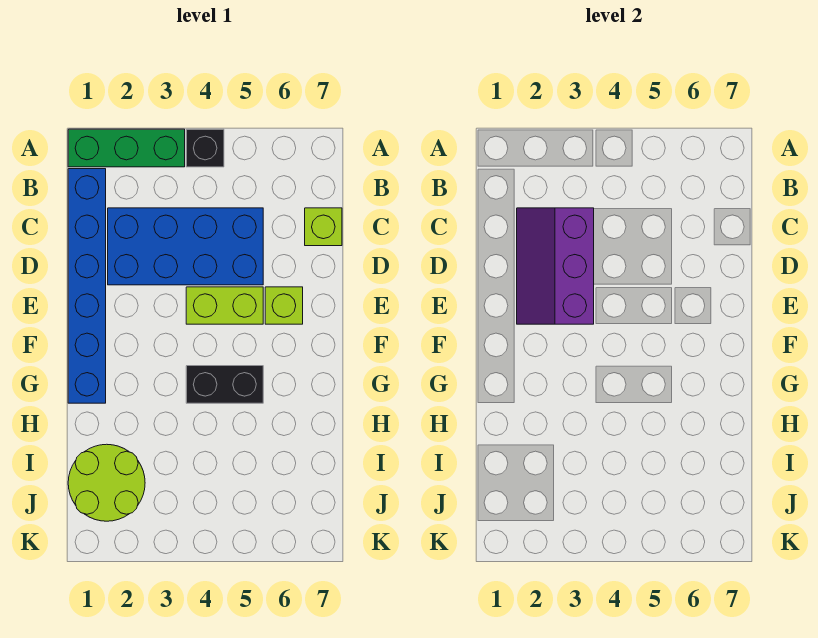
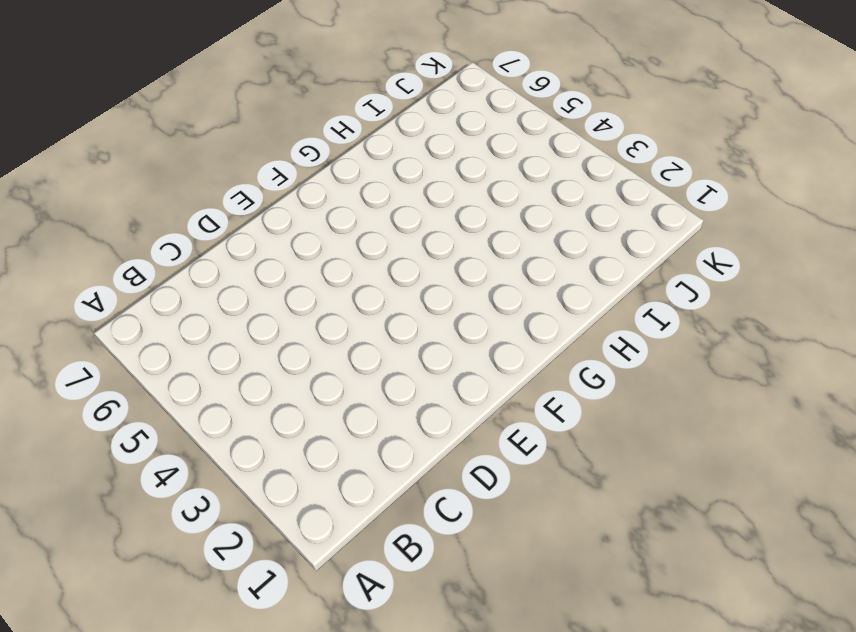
none -> green brick A1:A3 level 1
none -> black brick A4 level 1

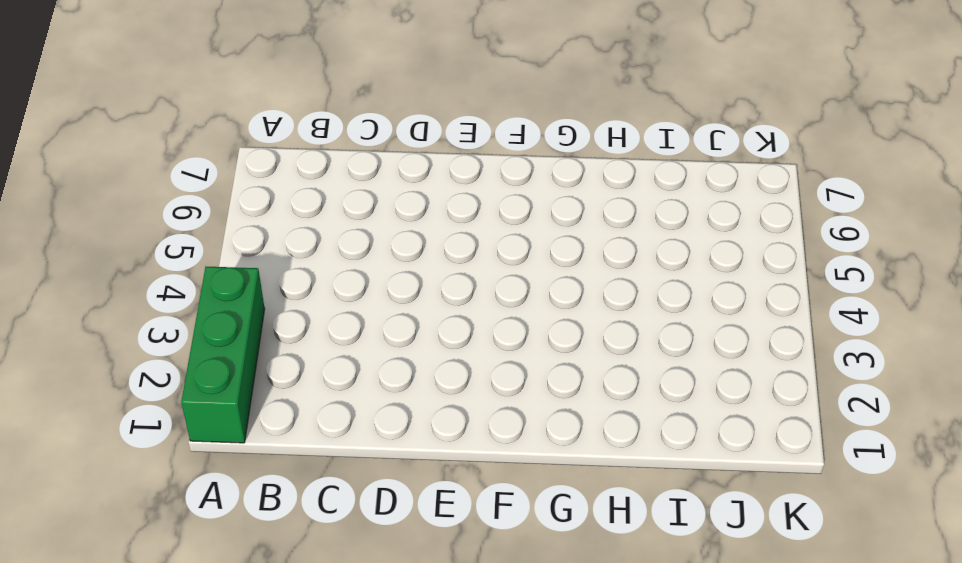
none -> black brick A4 level 1
none -> blue brick B1:G1 level 1

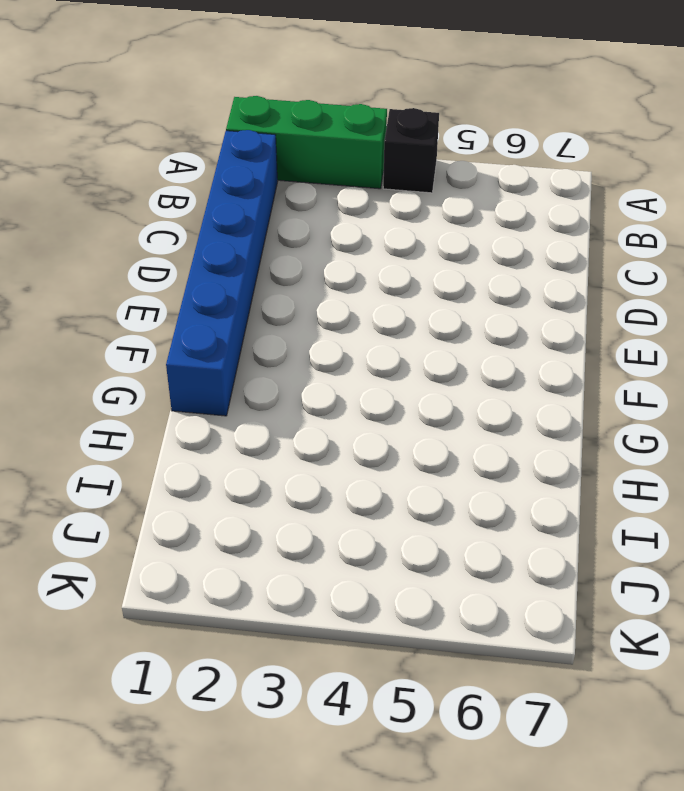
none -> blue brick C2:D5 level 1
none -> lime brick C7 level 1

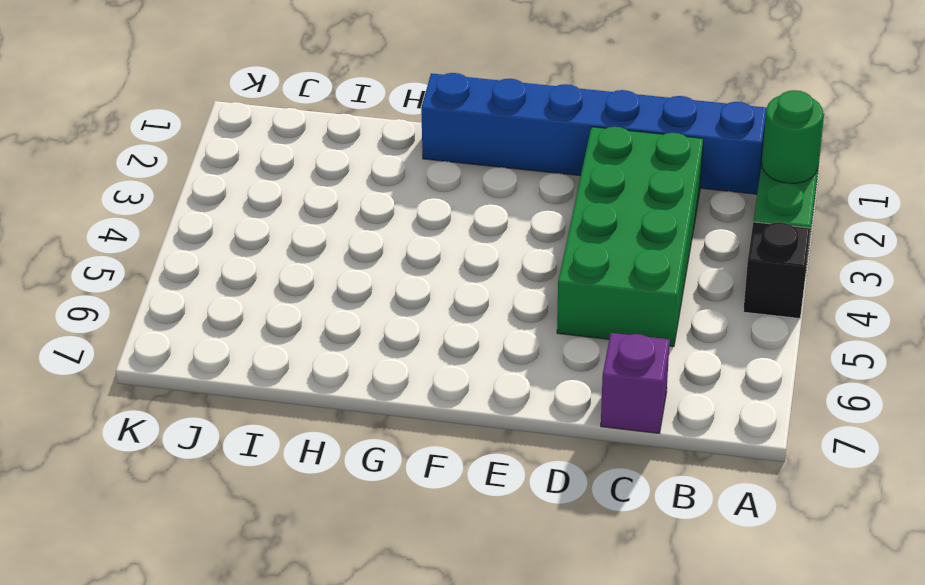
green round brick A2 level 2 -> none
green brick C2:D5 level 1 -> blue brick C2:D5 level 1
purple brick C7 level 1 -> lime brick C7 level 1
none -> lime brick E4:E5 level 1
none -> lime brick E6 level 1

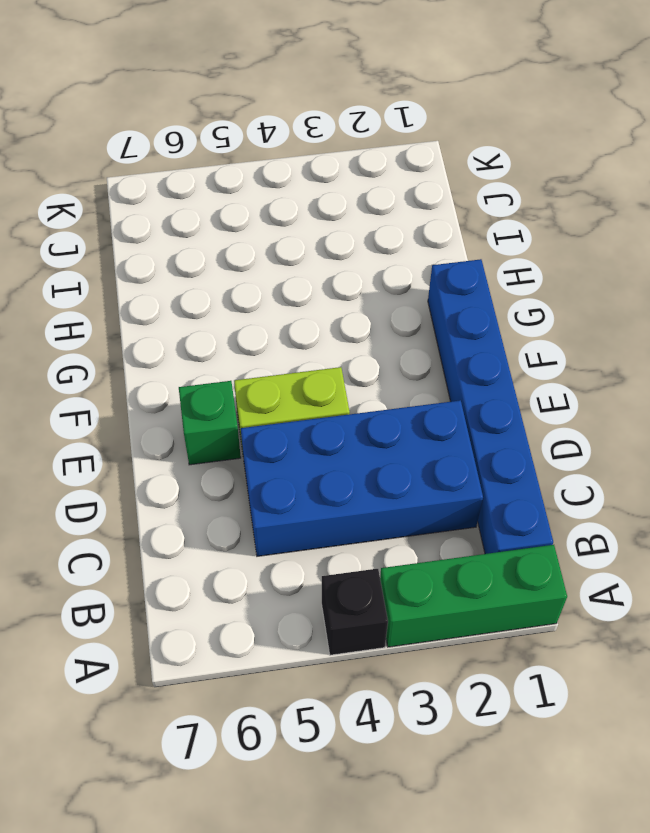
green brick E6 level 1 -> lime brick E6 level 1
none -> lime brick C7 level 1
none -> black brick G4:G5 level 1

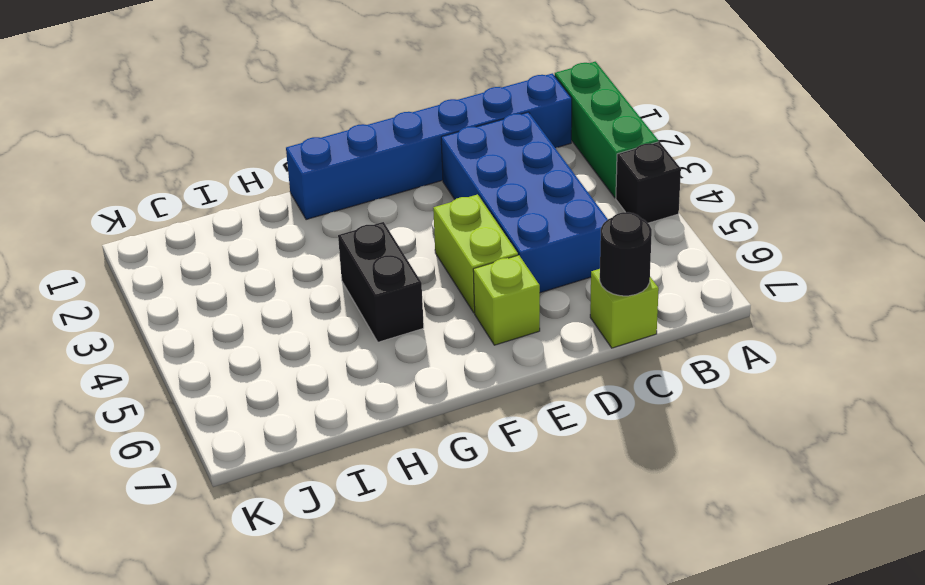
black round brick C7 level 2 -> none
none -> lime round brick I1:J2 level 1
none -> purple slope C2:E3 level 2 top 3

